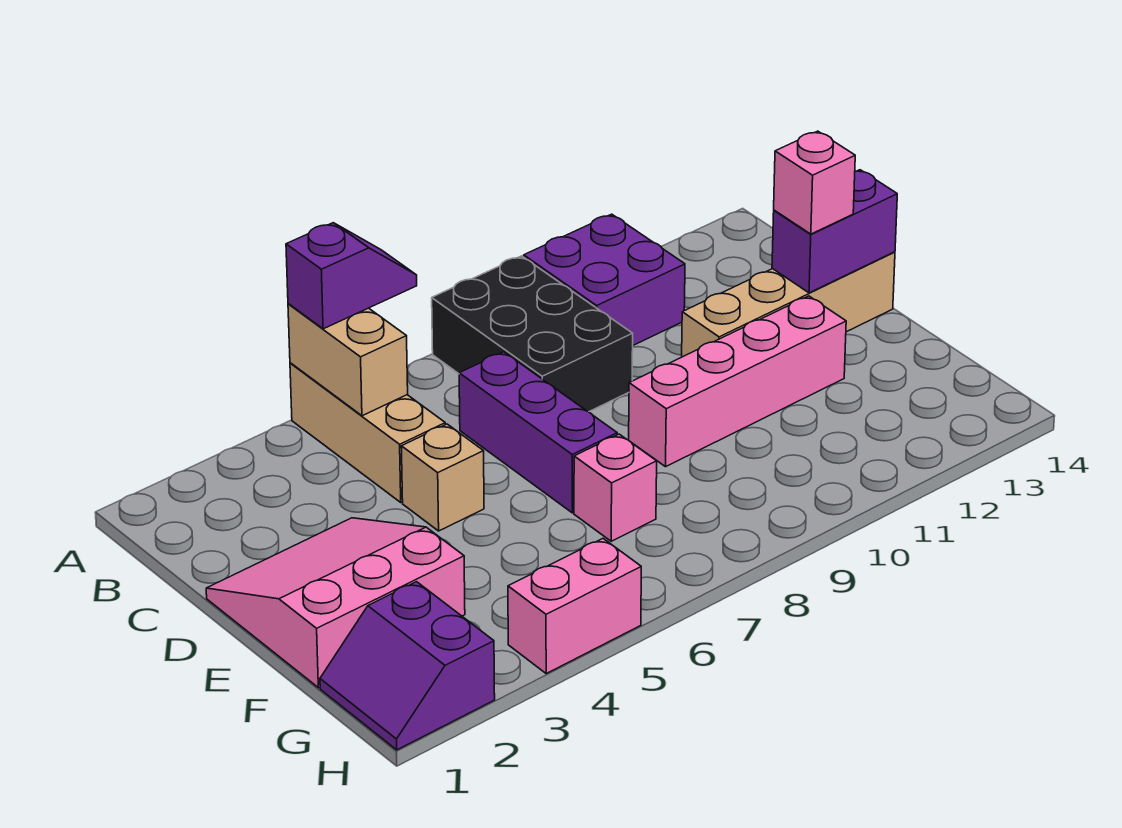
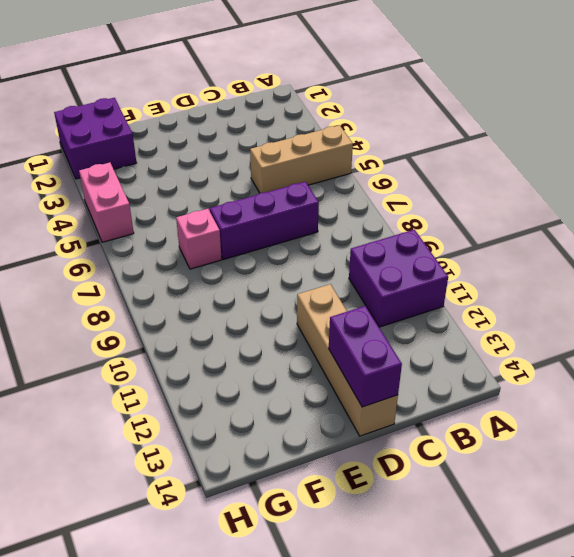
purple brick G1:H2 level 1 -> purple slope G1:H2 level 1 top 2
none -> black brick A8:C9 level 1
none -> pink slope D1:F3 level 1 top F
none -> tan brick D5 level 1

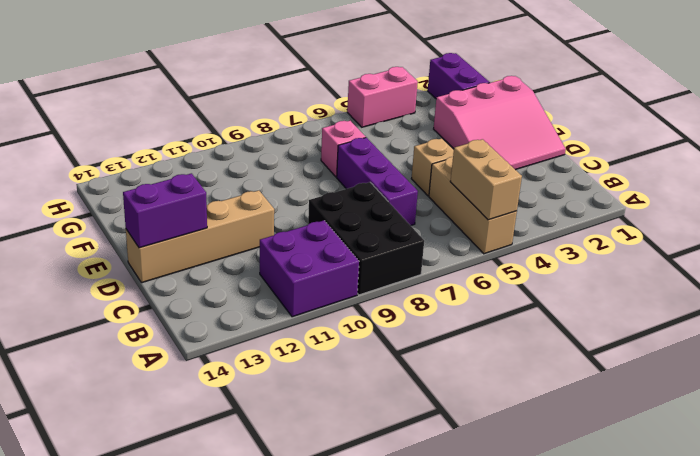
none -> pink brick E9:E12 level 1
none -> purple slope A5:A6 level 3 top 5
none -> pink brick D13 level 3

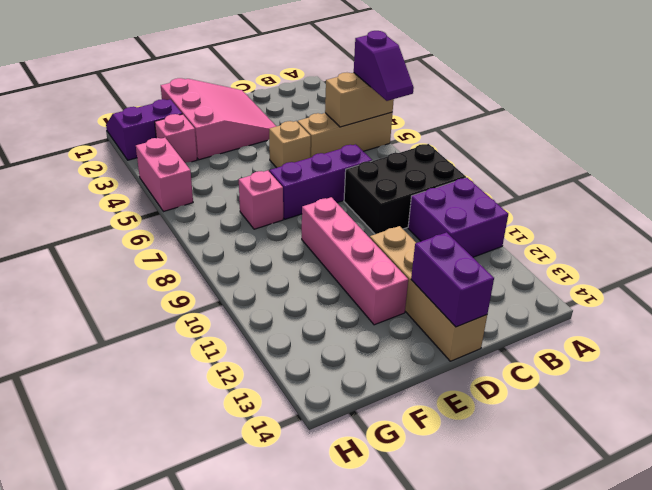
pink brick G3 level 1 -> pink brick D13 level 3

